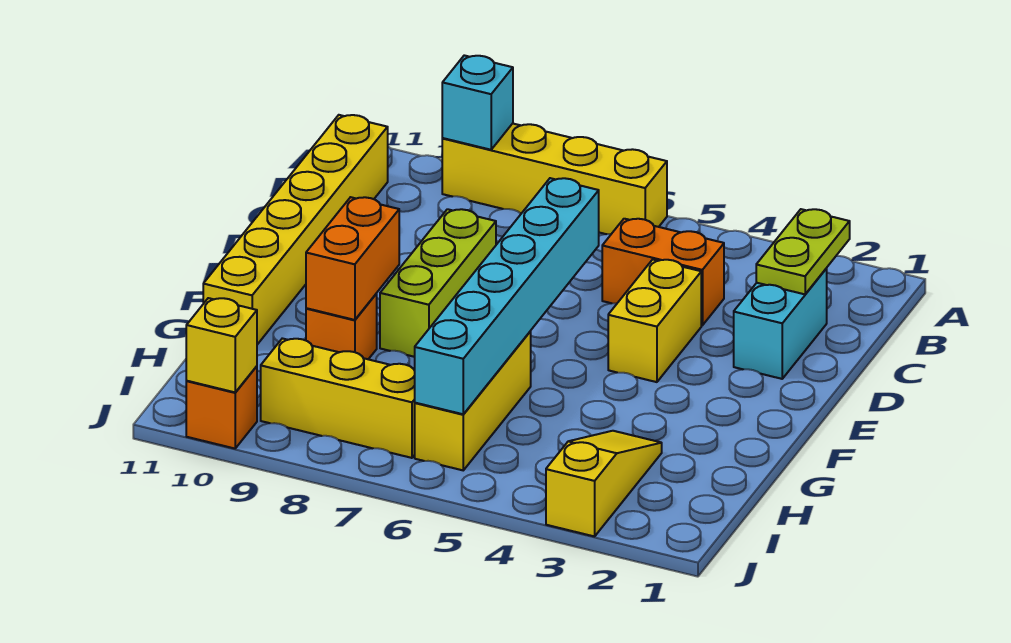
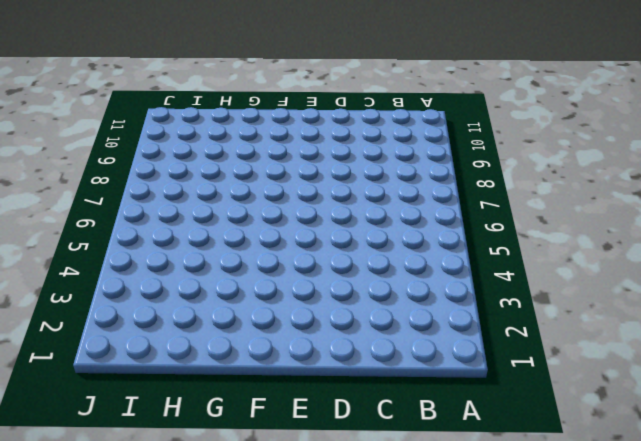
none -> yellow brick A6:A9 level 1
none -> yellow brick B11:G11 level 1
none -> cyan brick C2:D2 level 1

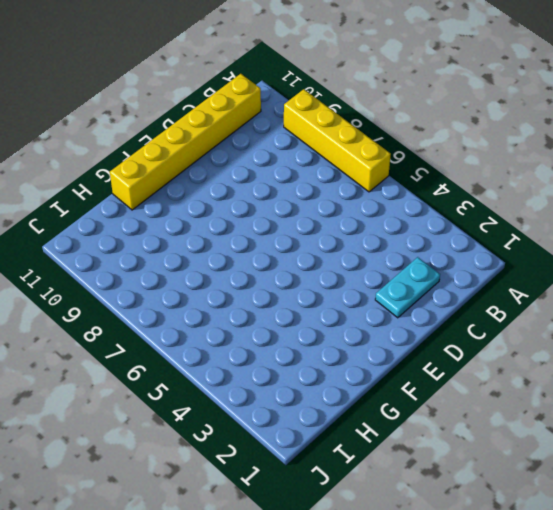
cyan plate C2:D2 level 1 -> cyan brick C2:D2 level 1
none -> orange brick C4:C5 level 1
none -> yellow brick D4:E4 level 1
none -> lime brick D8:F8 level 1

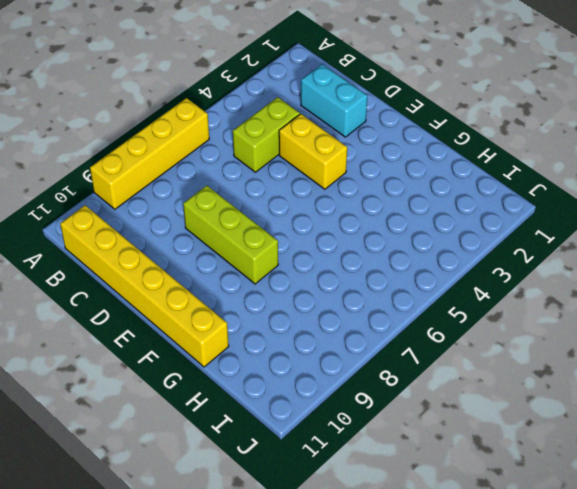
lime brick C4:C5 level 1 -> orange brick C4:C5 level 1
none -> yellow brick G6:I6 level 1
none -> orange brick G9 level 1
none -> yellow slope H3:J3 level 1 top J

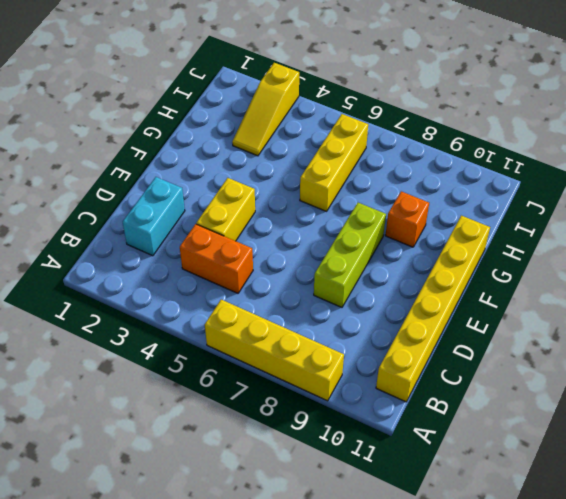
none -> yellow brick I7:I9 level 1
none -> orange brick J10 level 1
none -> cyan brick A9 level 2

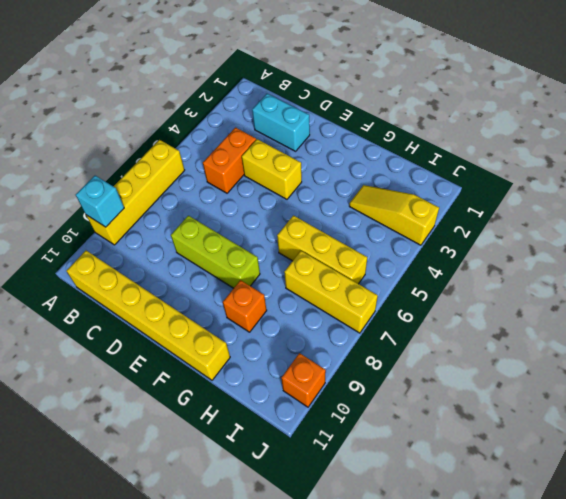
yellow brick H7:J7 level 1 -> yellow brick I7:I9 level 1
none -> lime plate B2:C2 level 2
none -> cyan brick D6:I6 level 2
none -> orange brick F9:G9 level 2

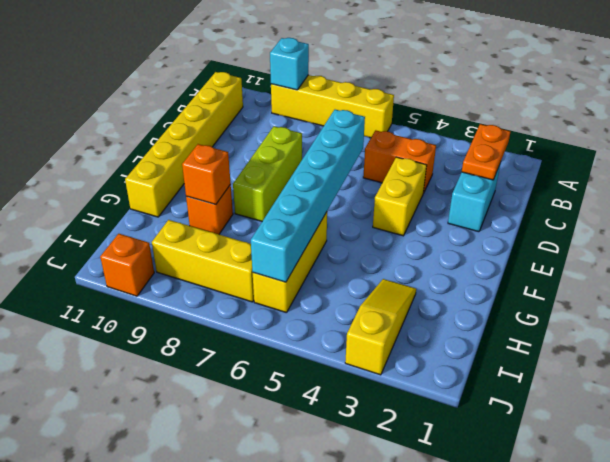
orange plate B2:C2 level 2 -> lime plate B2:C2 level 2
orange brick G9 level 2 -> orange brick F9:G9 level 2
none -> yellow brick J10 level 2

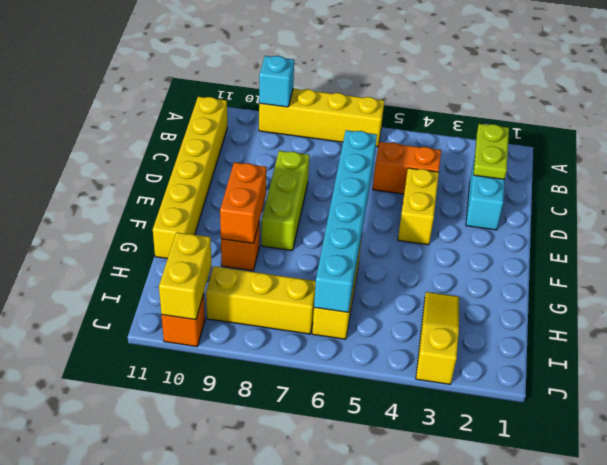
yellow brick I10:J10 level 2 -> yellow brick J10 level 2

